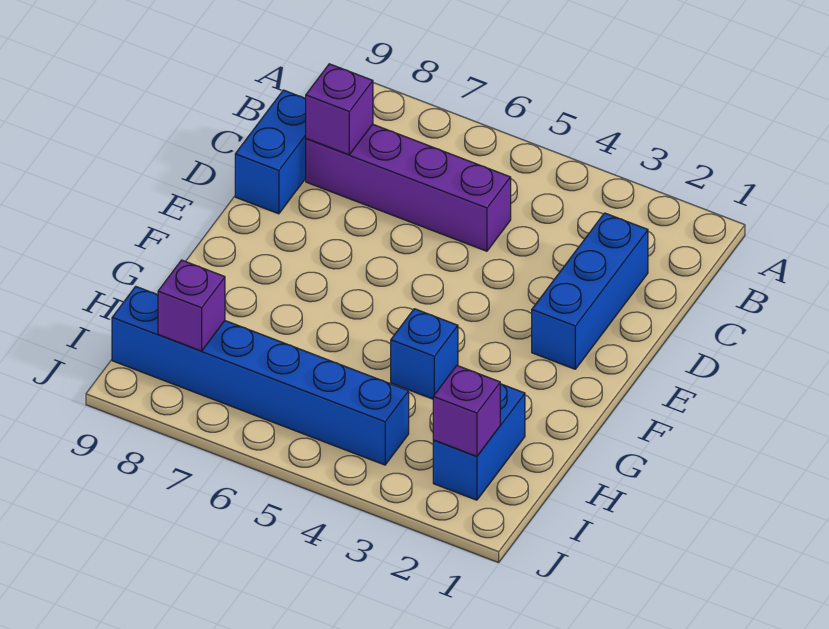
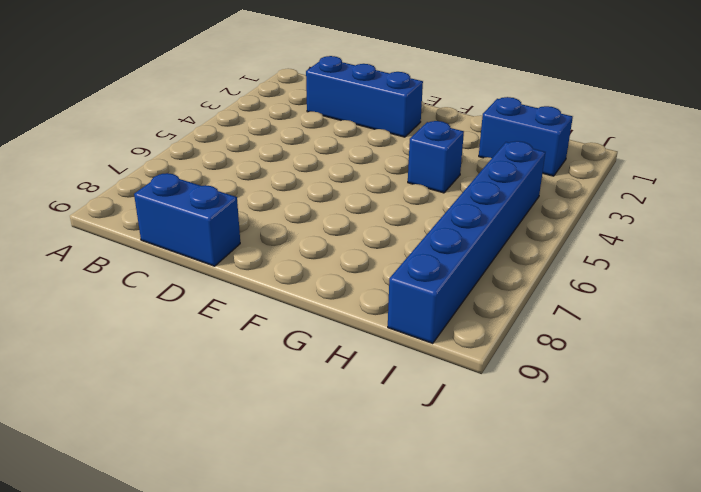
none -> purple brick C5:C8 level 1
none -> purple brick C8 level 2

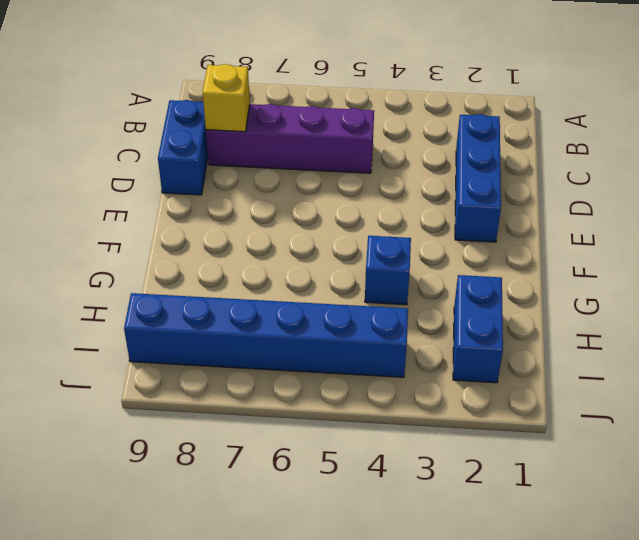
yellow brick C8 level 2 -> purple brick C8 level 2
none -> purple brick I2 level 2
none -> purple brick I8 level 2

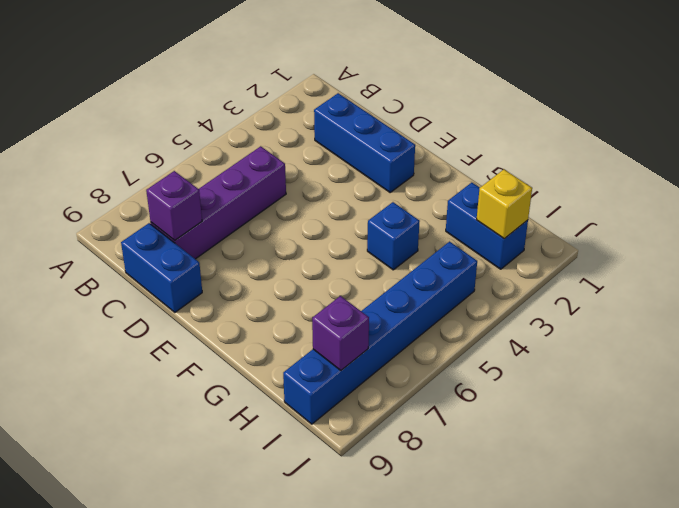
yellow brick I2 level 2 -> purple brick I2 level 2

